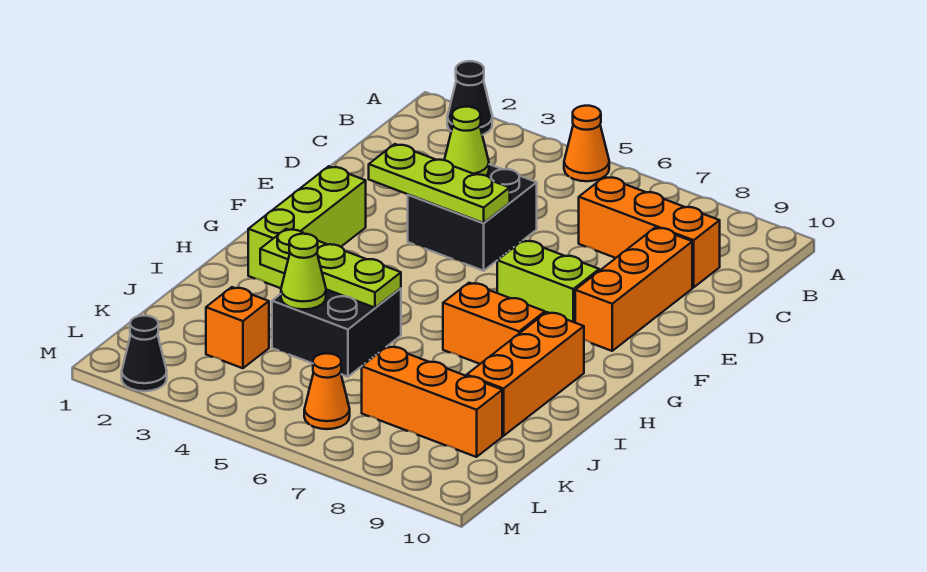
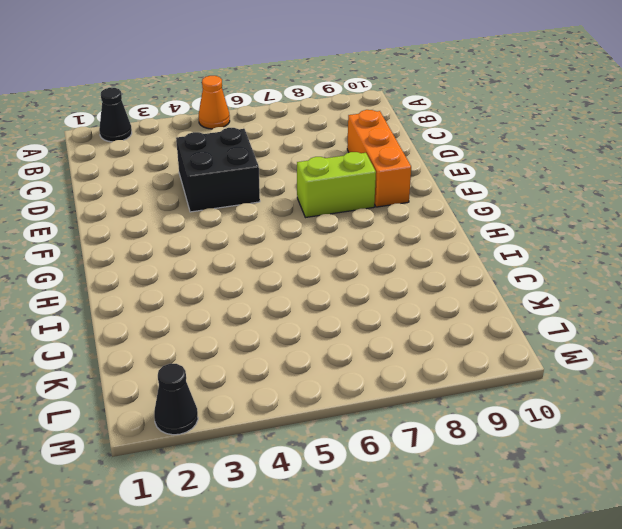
none -> orange brick C7:C9 level 1
none -> lime brick F2:H2 level 1
none -> orange brick H7:H8 level 1

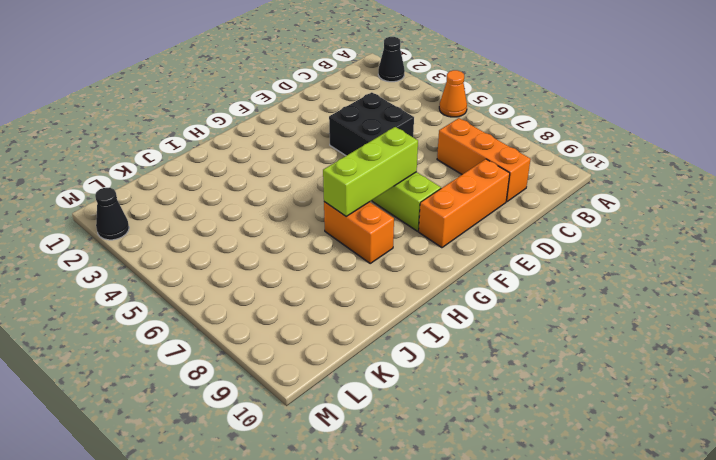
lime brick F7:H7 level 2 -> lime brick F2:H2 level 1
none -> orange brick H9:J9 level 1
none -> black brick I4:J5 level 1
none -> orange brick K3 level 1

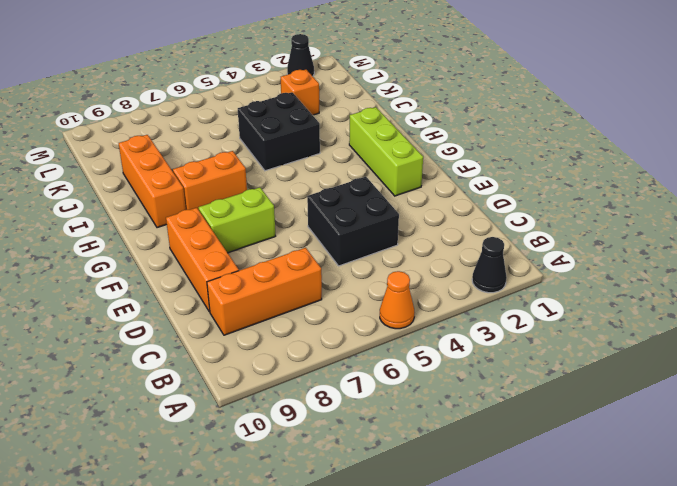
none -> orange brick K7:K9 level 1
none -> orange cone L6 level 1
none -> lime cone D4 level 2

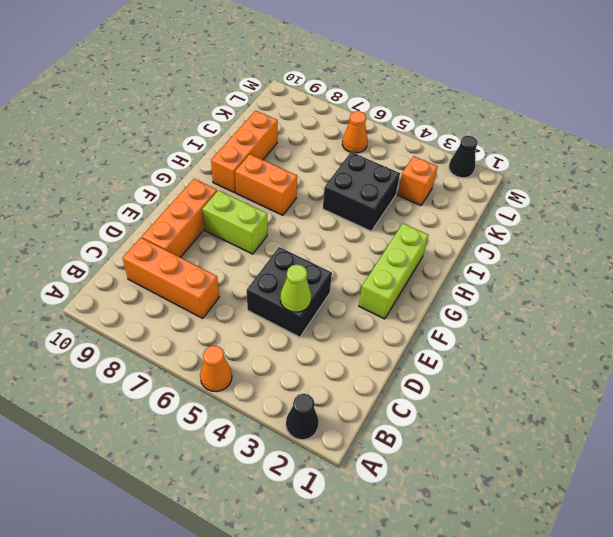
none -> orange brick K7:K9 level 1
none -> lime plate E3:E5 level 2
none -> lime plate I3:I5 level 2

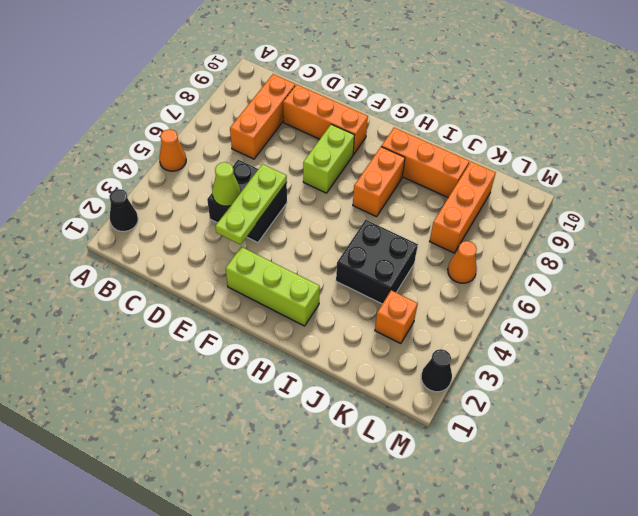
none -> lime plate I3:I5 level 2
none -> lime cone J4 level 2

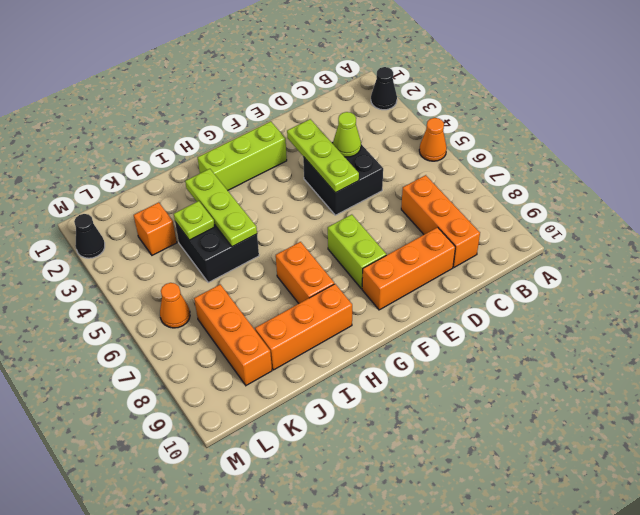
lime plate J4 level 2 -> lime cone J4 level 2

